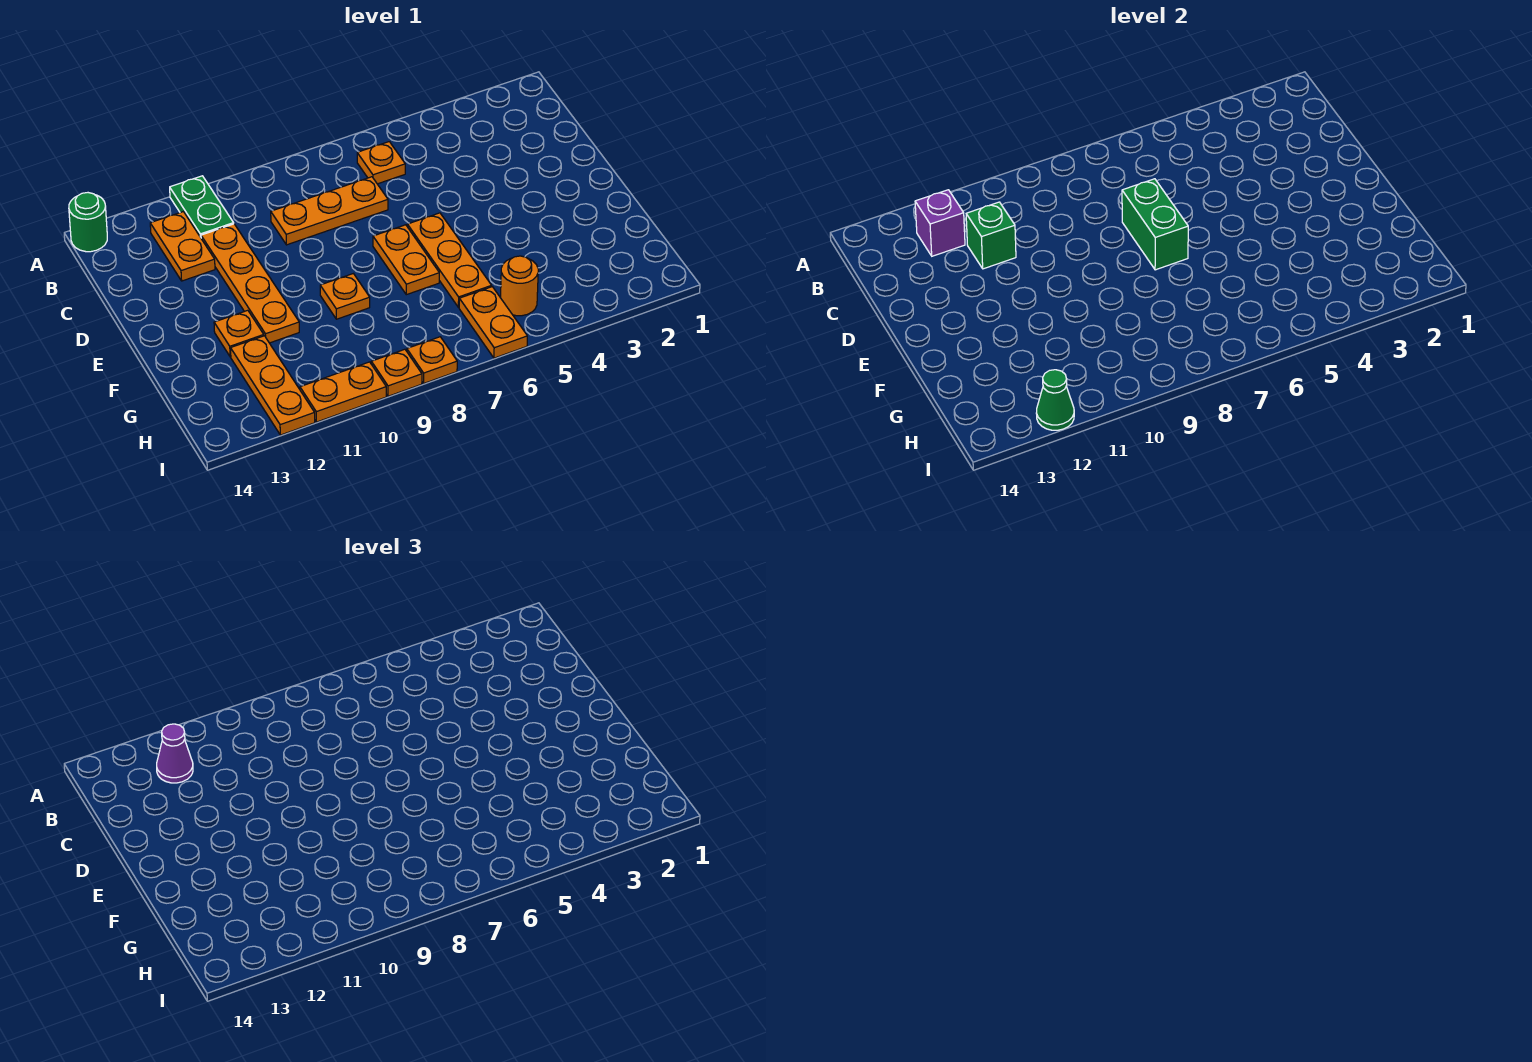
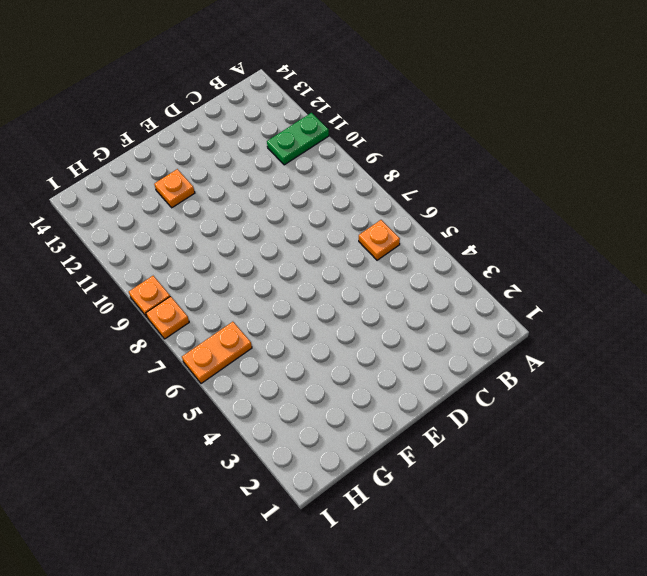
none -> green round brick A14 level 1
none -> orange plate B12:C12 level 1
none -> orange plate C7:C9 level 1

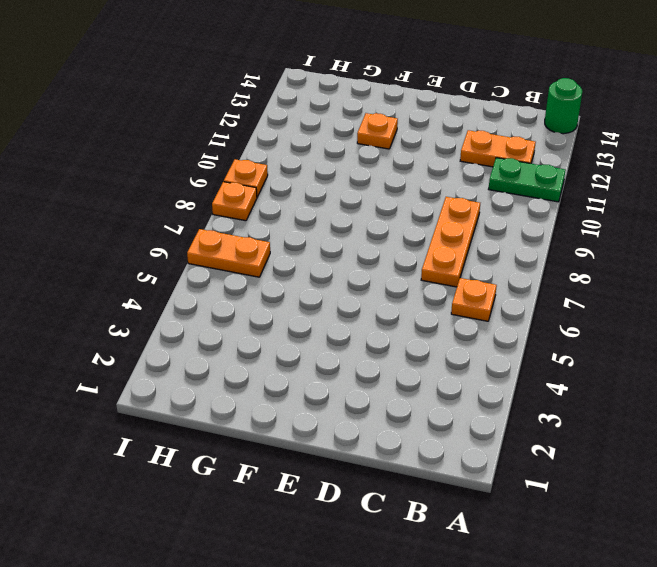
none -> orange plate C11:F11 level 1
none -> orange plate E6:G6 level 1
none -> orange plate E7:F7 level 1

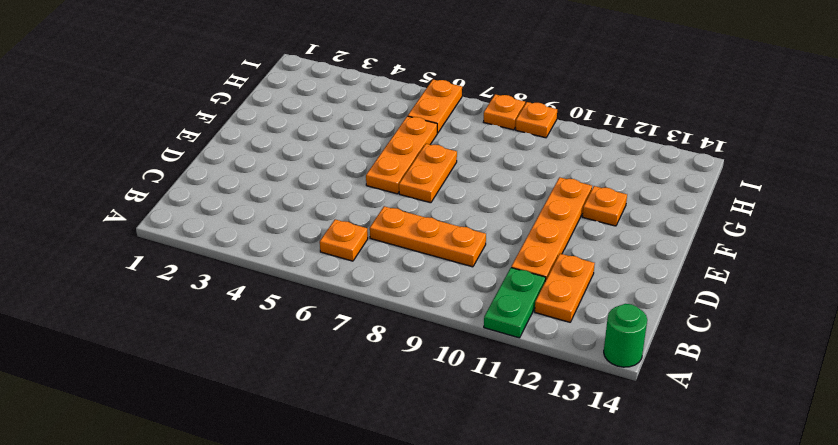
none -> orange plate F9 level 1
none -> orange plate G12:I12 level 1
none -> orange round brick H5 level 1

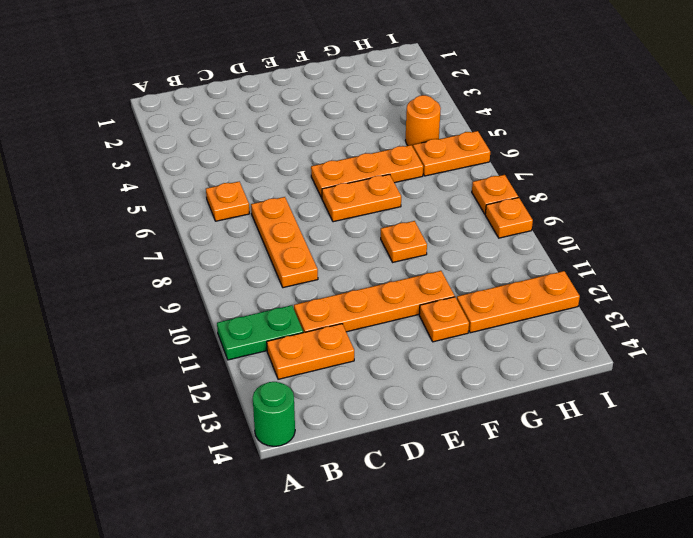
none -> orange plate I10:I11 level 1
none -> purple brick B12 level 2
none -> green brick C11 level 2

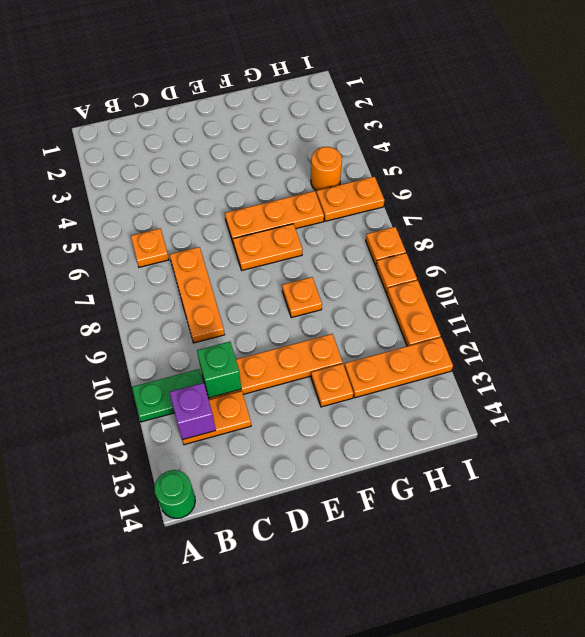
none -> green brick D7:E7 level 2
none -> green cone I12 level 2
none -> purple cone B12 level 3

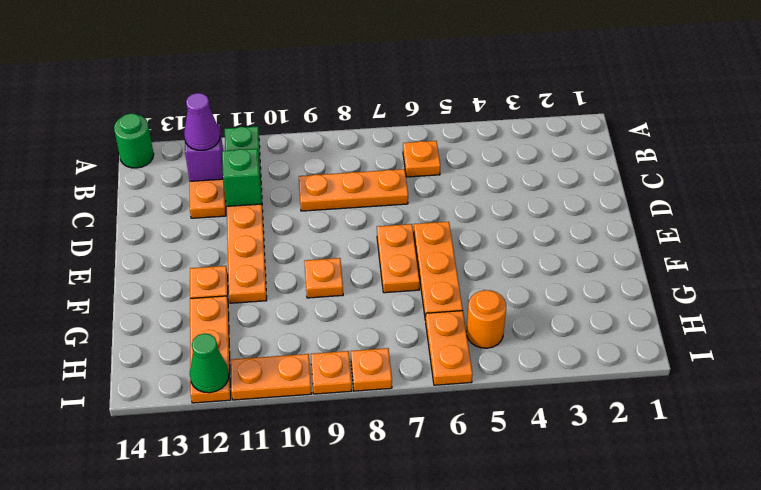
none -> green brick D7:E7 level 2

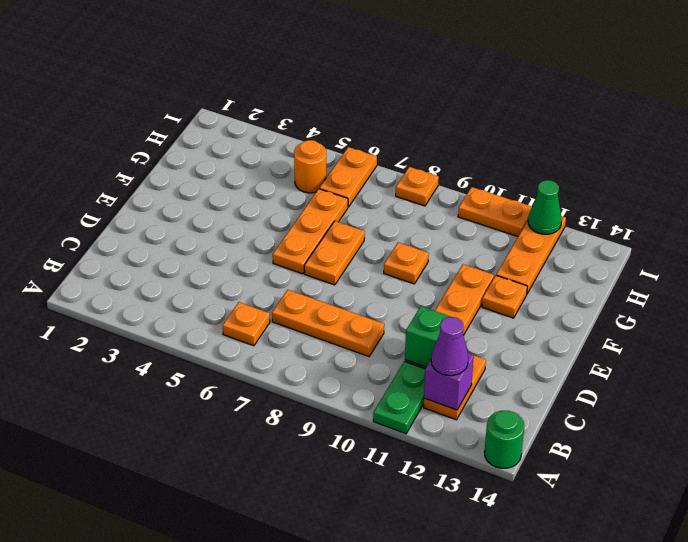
none -> orange plate I9 level 1
none -> green brick D7:E7 level 2

